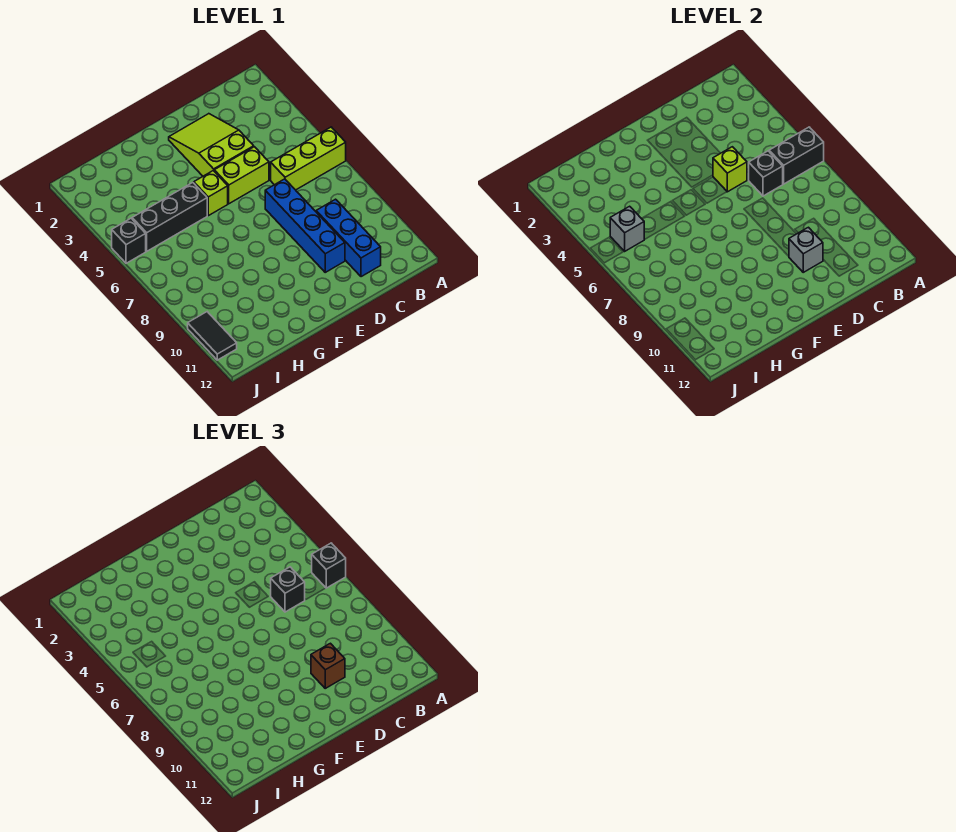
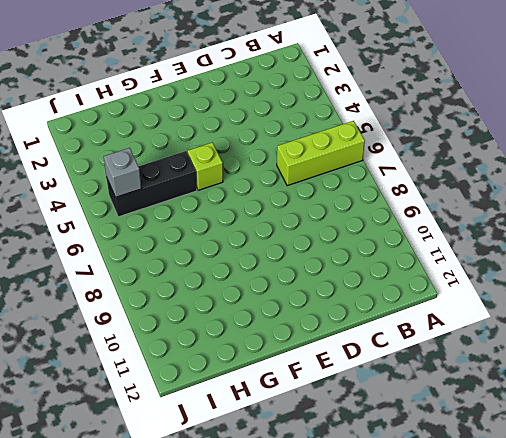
none -> blue brick C9:C11 level 1
none -> lime slope D2:E4 level 1 top 4
none -> lime brick D5:E5 level 1

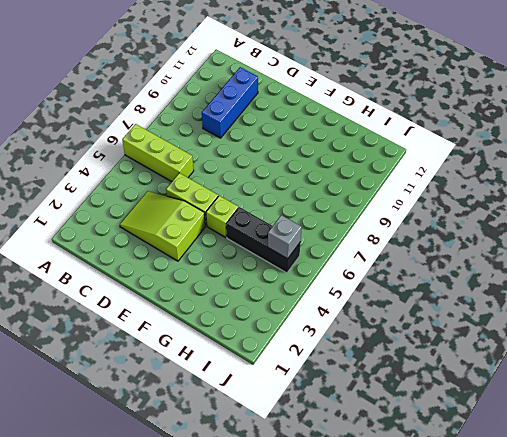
lime slope C3:E4 level 1 top E -> lime slope D2:E4 level 1 top 4
none -> blue brick D7:D10 level 1
none -> black brick J5 level 1
none -> black tile J10:J11 level 1

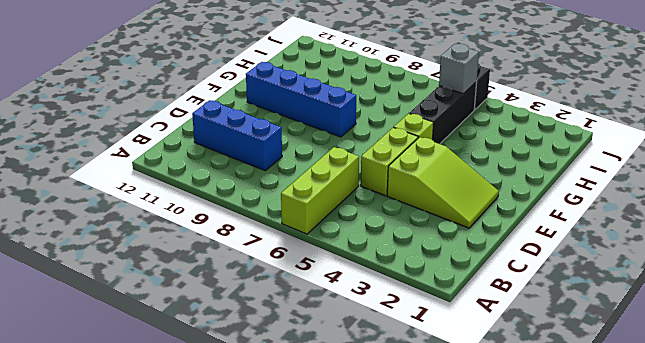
blue brick F8:F11 level 1 -> blue brick D7:D10 level 1
none -> black tile J10:J11 level 1
none -> black brick A6:B6 level 2
none -> black brick C6 level 2

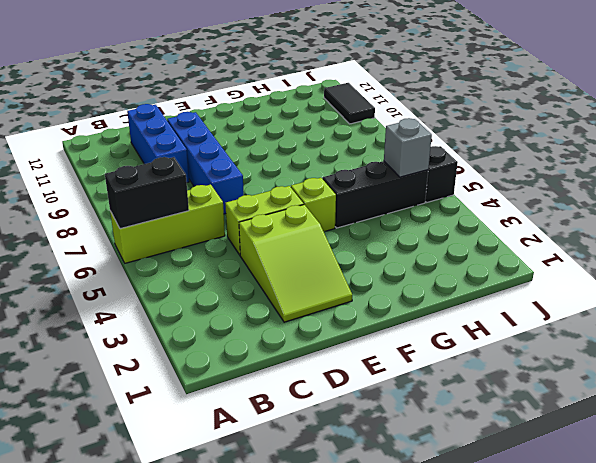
none -> black brick C6 level 2
none -> lime brick D5 level 2
none -> grey brick D10 level 2

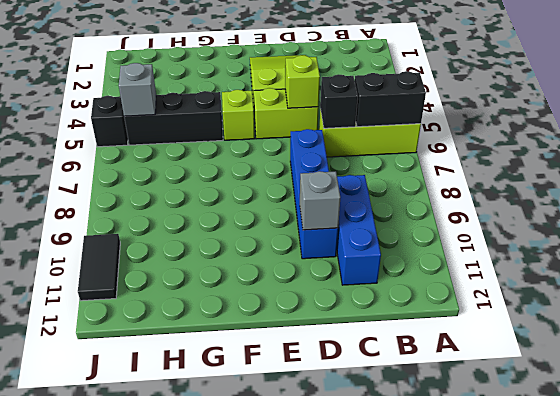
none -> black brick A6 level 3
none -> black brick C6 level 3
none -> brown brick D10 level 3

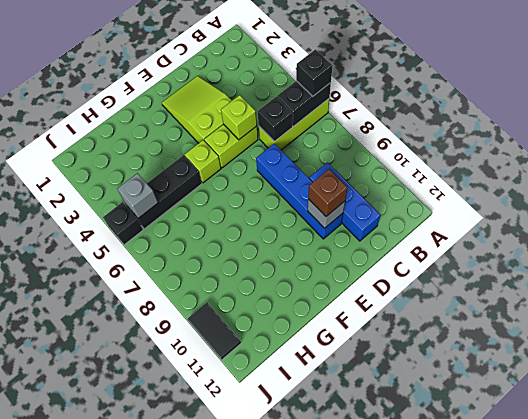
none -> black brick C6 level 3

